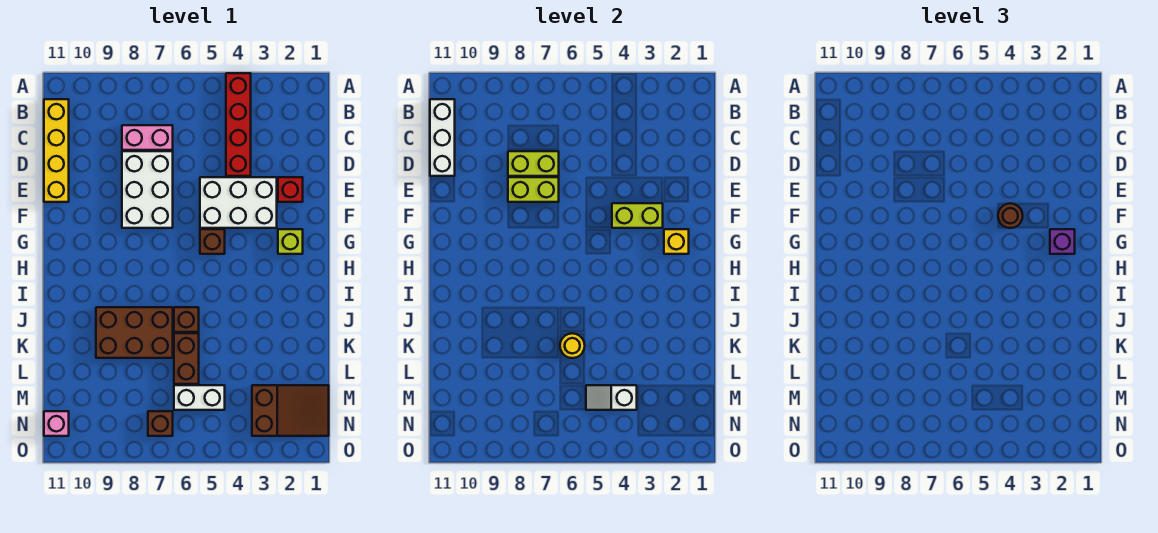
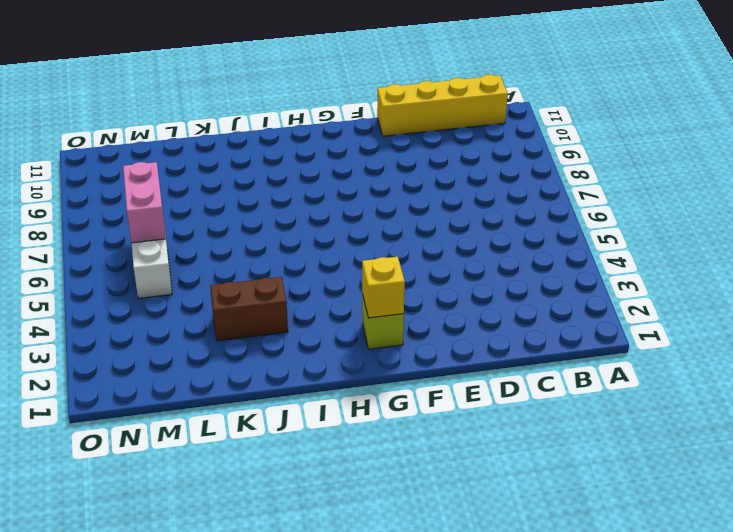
brown brick J3:K3 level 1 -> brown brick K6:L6 level 1
pink brick M6:M7 level 2 -> pink brick C7:C8 level 1
none -> red brick A4:D4 level 1
none -> white brick D7:F8 level 1
none -> red brick E2 level 1

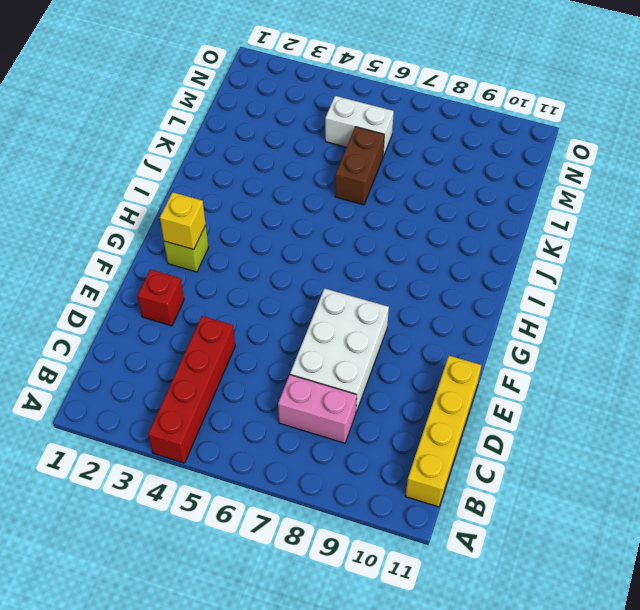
none -> white brick E3:F5 level 1
none -> brown brick G5 level 1
none -> brown brick J6 level 1

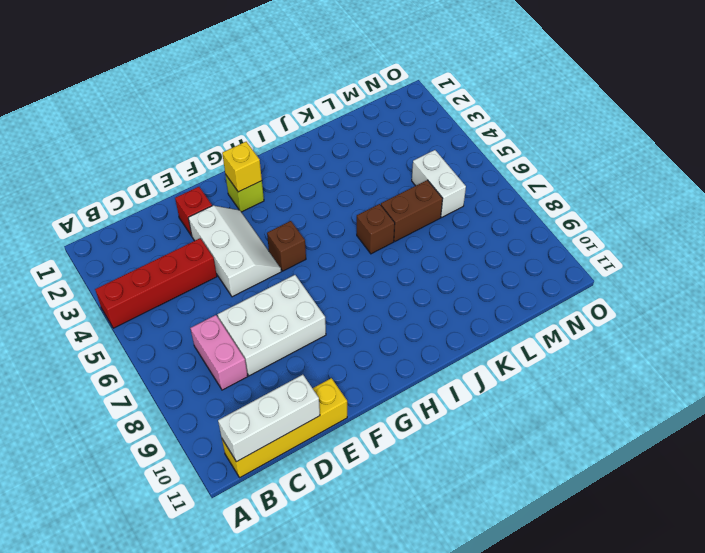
white slope E3:F5 level 1 top E -> white brick E3:F5 level 1
none -> brown brick J7:K9 level 1
none -> brown slope M1:N3 level 1 top 3
none -> brown brick N7 level 1

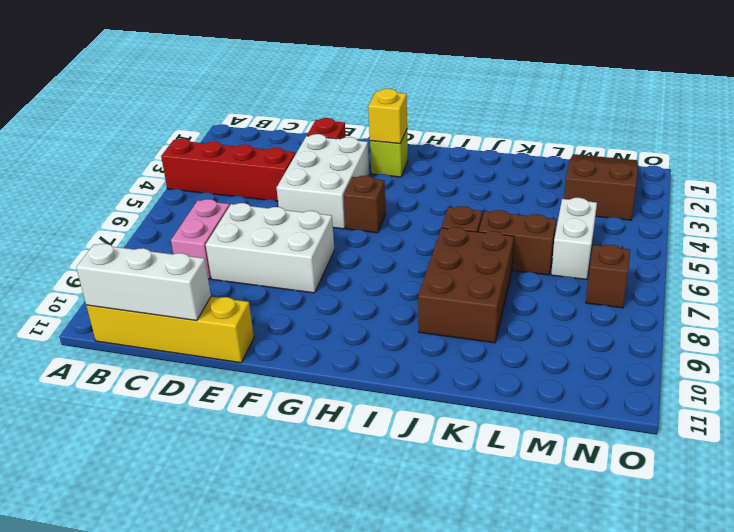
none -> pink brick N11 level 1
none -> lime brick D7:D8 level 2
none -> lime brick E7:E8 level 2

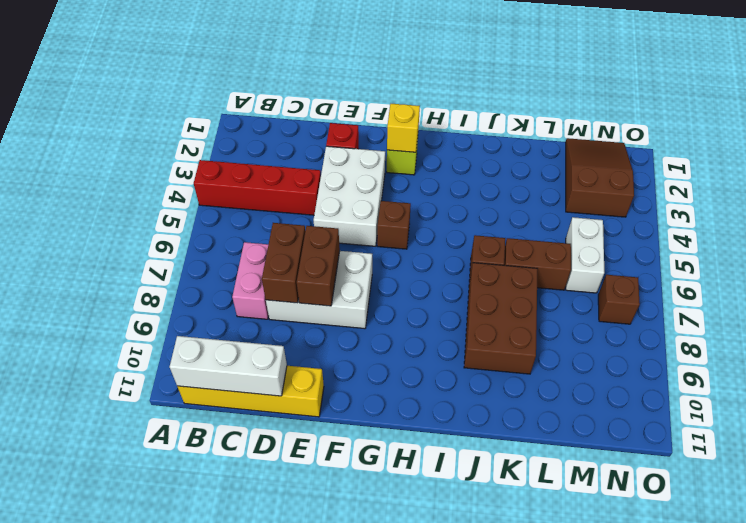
brown brick D7:D8 level 2 -> lime brick D7:D8 level 2
brown brick E7:E8 level 2 -> lime brick E7:E8 level 2
none -> pink brick N11 level 1
none -> lime brick F3:F4 level 2
none -> yellow round brick K6 level 2

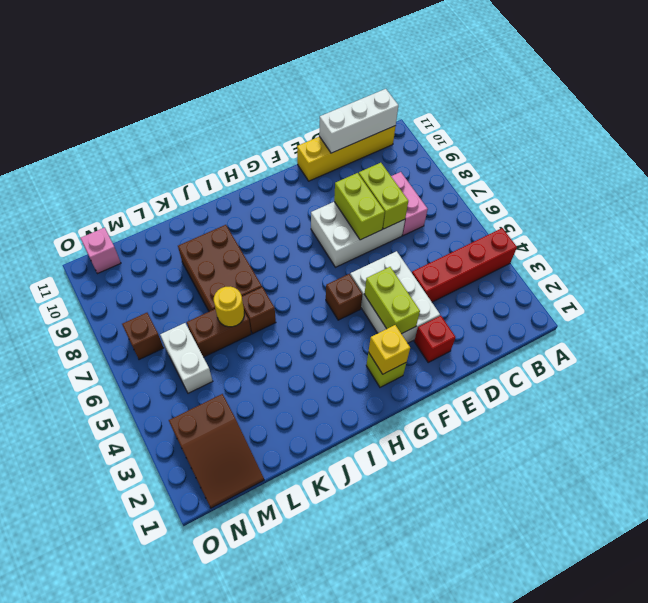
none -> white slope M4:M5 level 2 top 4
none -> brown round brick F4 level 3
none -> purple brick G2 level 3

